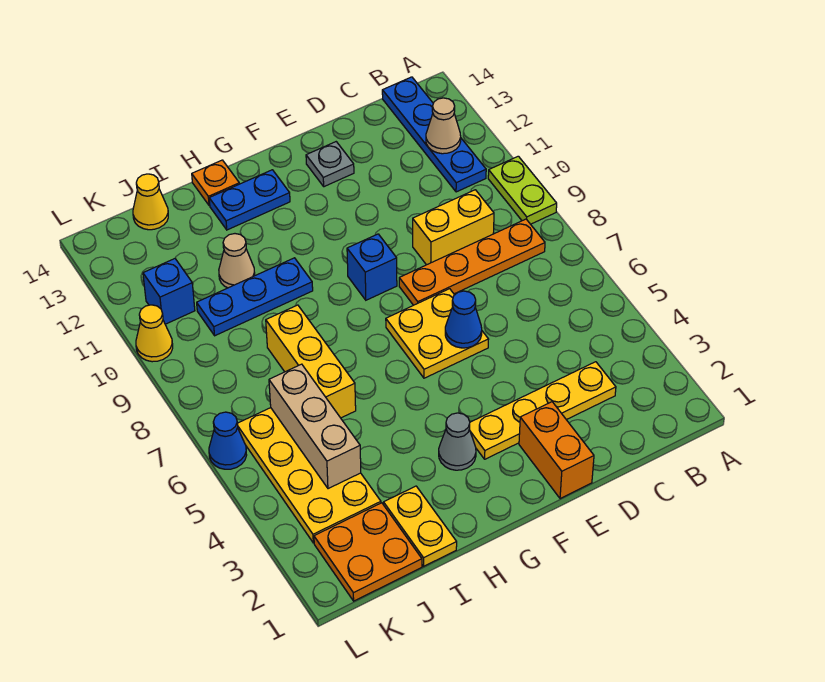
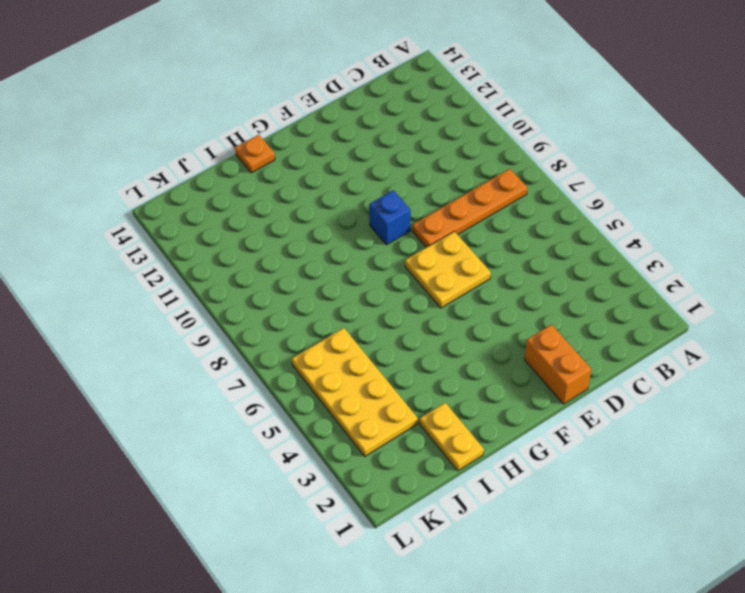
none -> lime plate A9:A10 level 1
none -> blue plate B11:B14 level 1
none -> yellow plate C3:F3 level 1

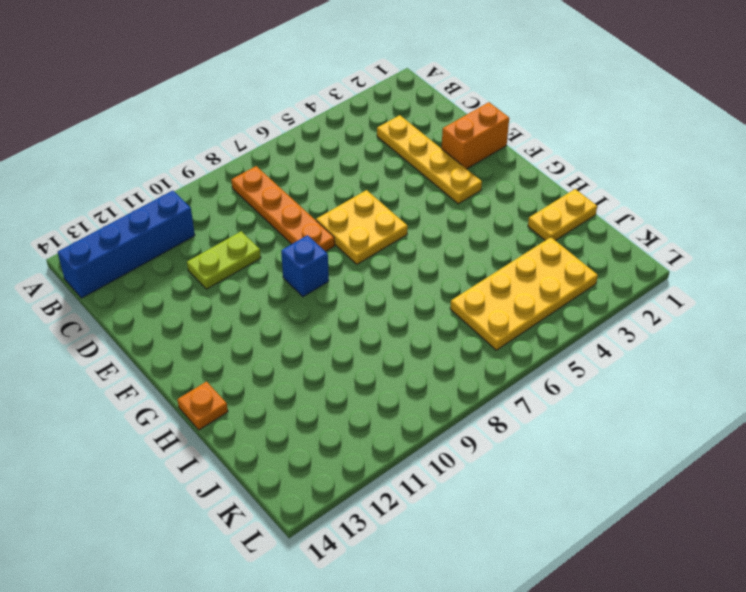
blue brick B11:B14 level 1 -> blue plate B11:B14 level 1
lime plate D10:D11 level 1 -> lime plate A9:A10 level 1
none -> yellow brick C9:D9 level 1
none -> grey plate E13 level 1
none -> grey cone G3 level 1

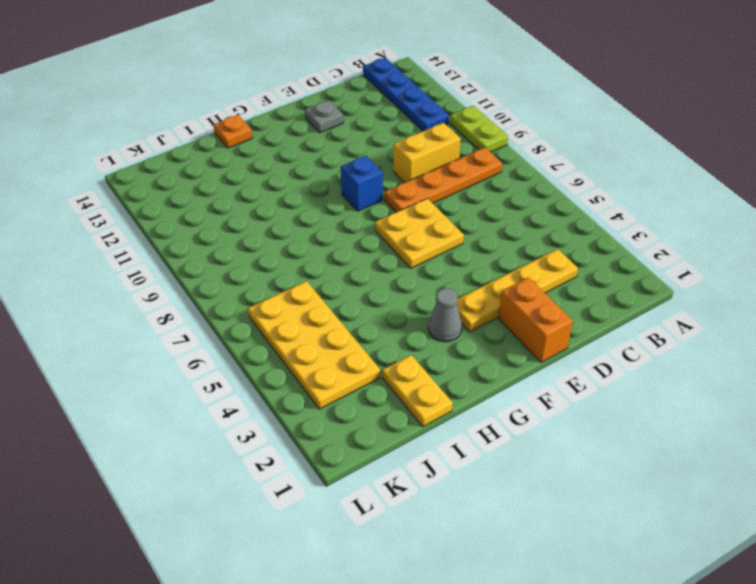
none -> blue plate G13:H13 level 1
none -> blue plate H10:J10 level 1
none -> yellow brick I6:I8 level 1

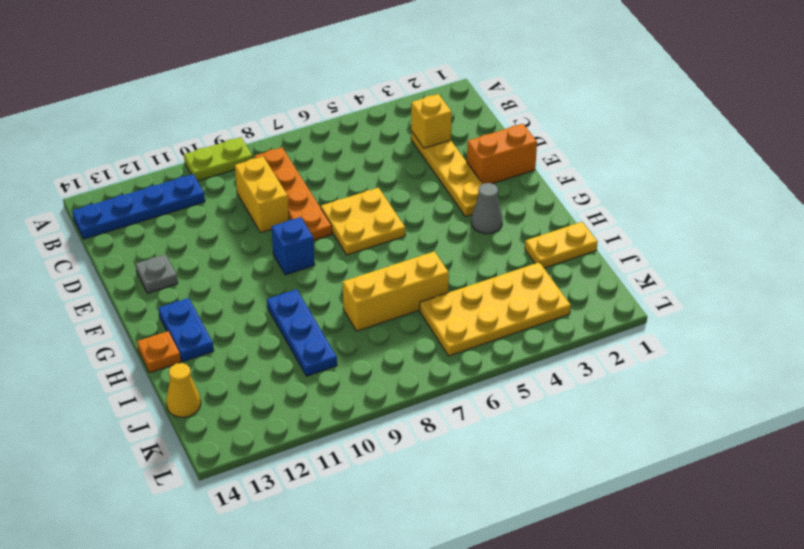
yellow brick C3 level 2 -> none
none -> tan cone I11 level 1
none -> orange plate J1:K2 level 1
none -> blue brick K11 level 1

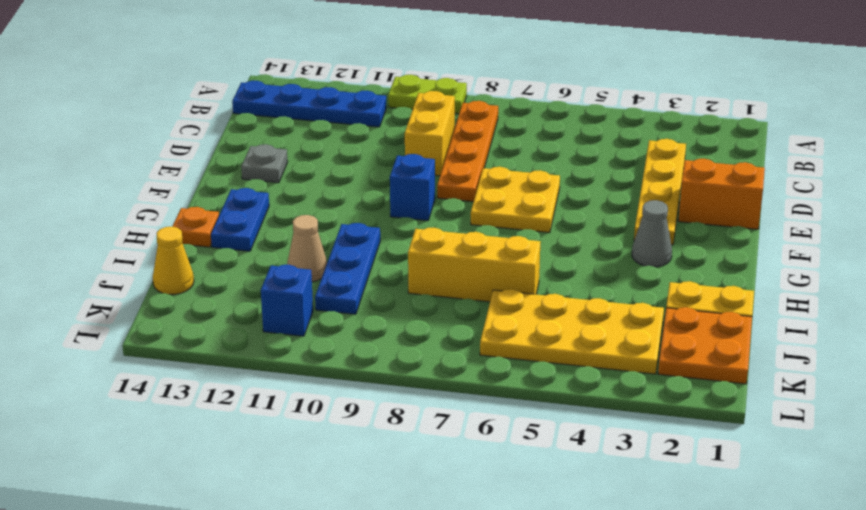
none -> blue cone L6 level 1
none -> yellow cone L10 level 1
none -> tan cone B12 level 2

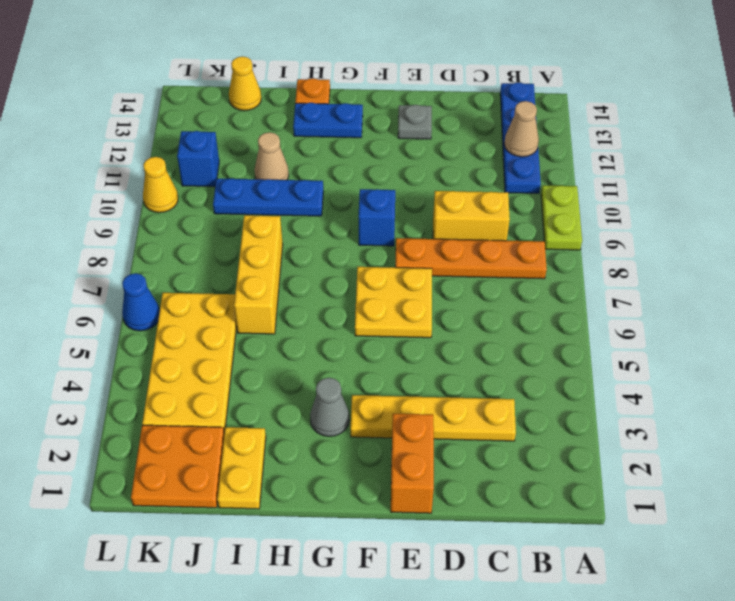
none -> blue cone E6 level 2
none -> tan brick J4:J6 level 2

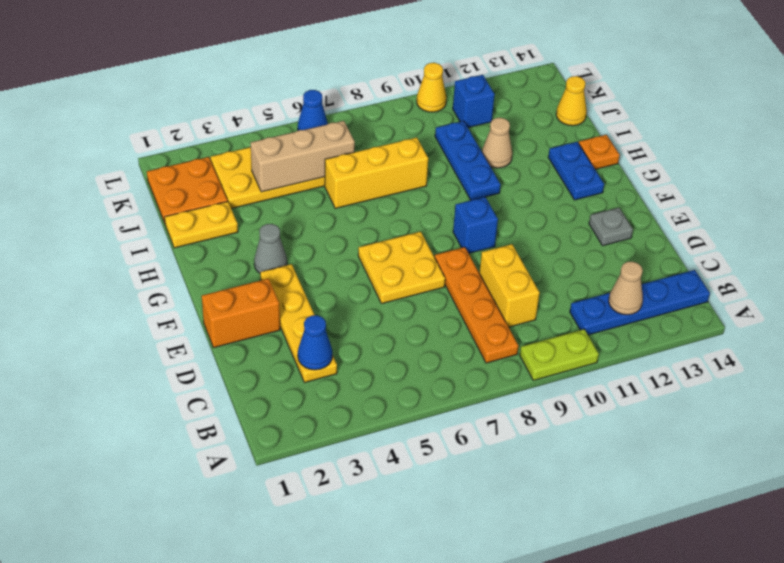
blue cone C3 level 2 -> blue cone E6 level 2

